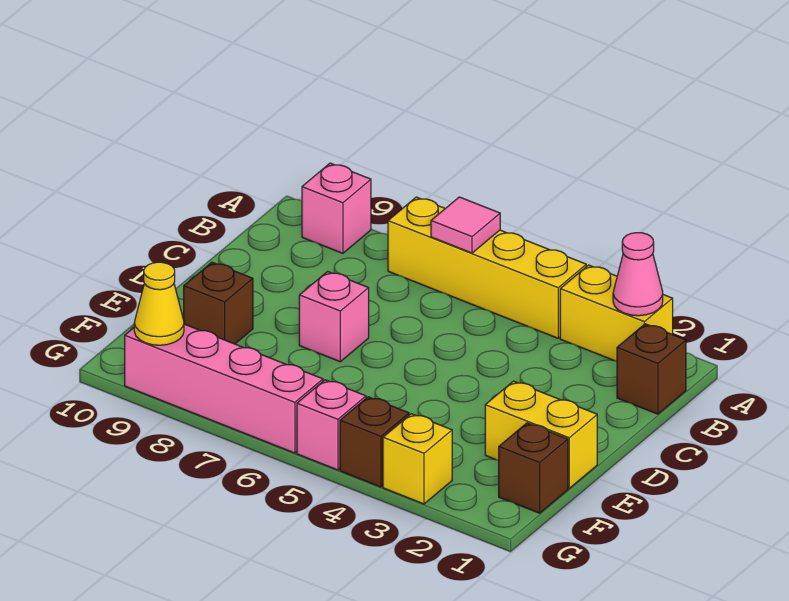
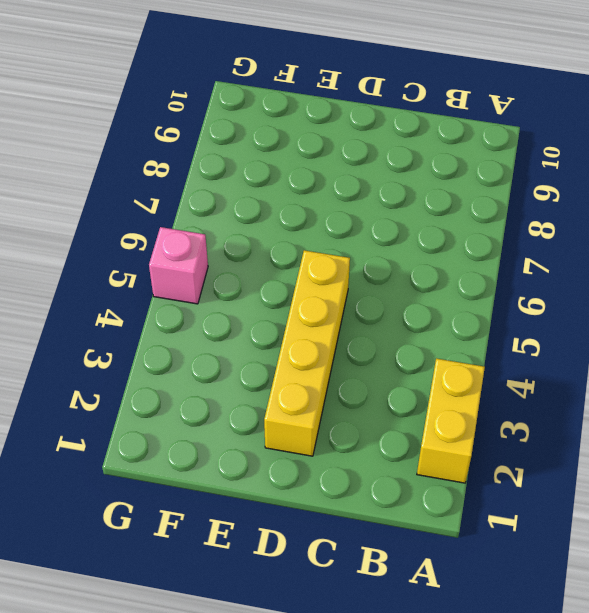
yellow brick D2:D5 level 1 -> yellow brick A4:A7 level 1
none -> pink brick A9 level 1
none -> brown brick B1 level 1
none -> pink brick D7 level 1

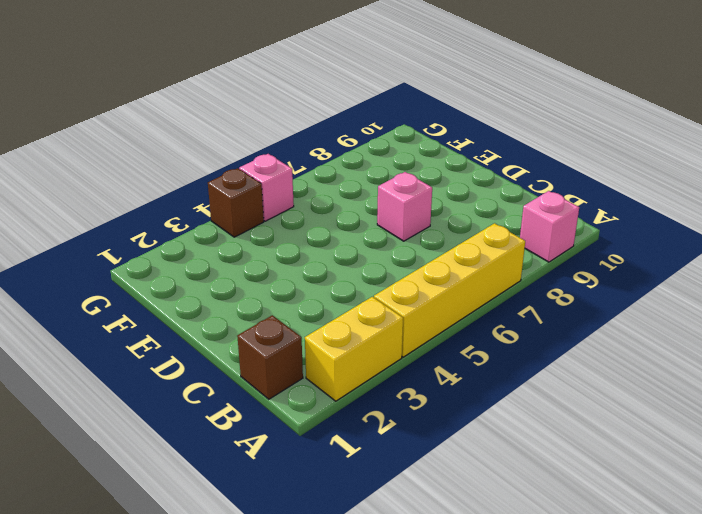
none -> yellow brick E1:E2 level 1
none -> brown brick E9 level 1
none -> brown brick F1 level 1

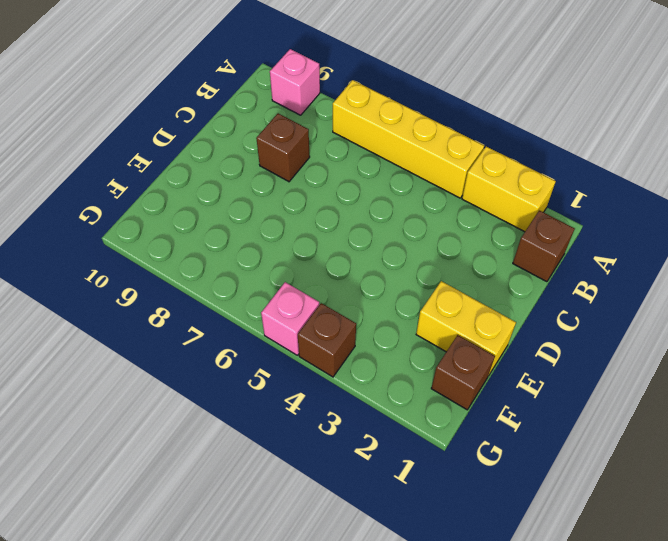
brown brick C8 level 1 -> brown brick E9 level 1
none -> pink brick D7 level 1
none -> yellow brick G3 level 1
none -> pink brick G6:G9 level 1

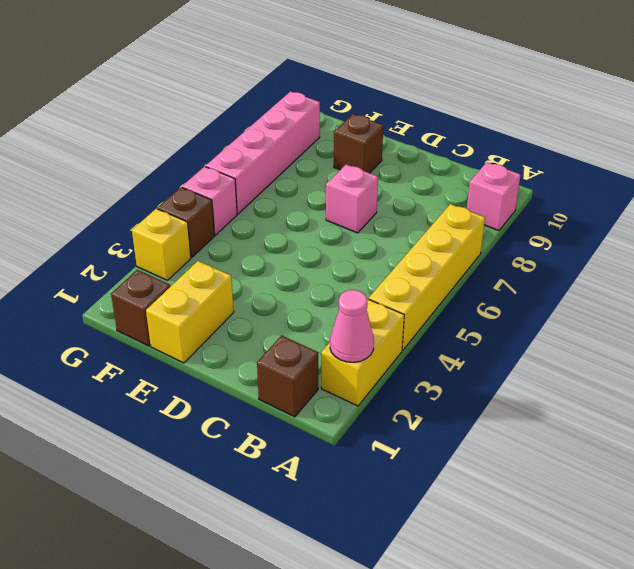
none -> pink tile A6 level 2
none -> yellow cone G9 level 2

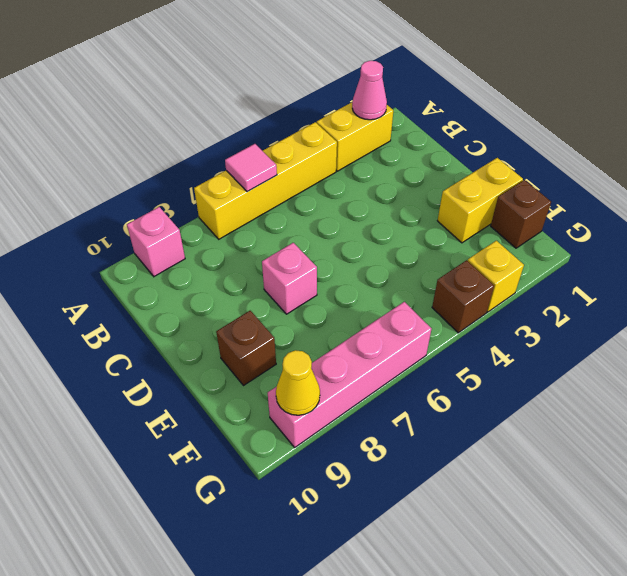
none -> brown brick B1 level 1
none -> pink brick G5 level 1

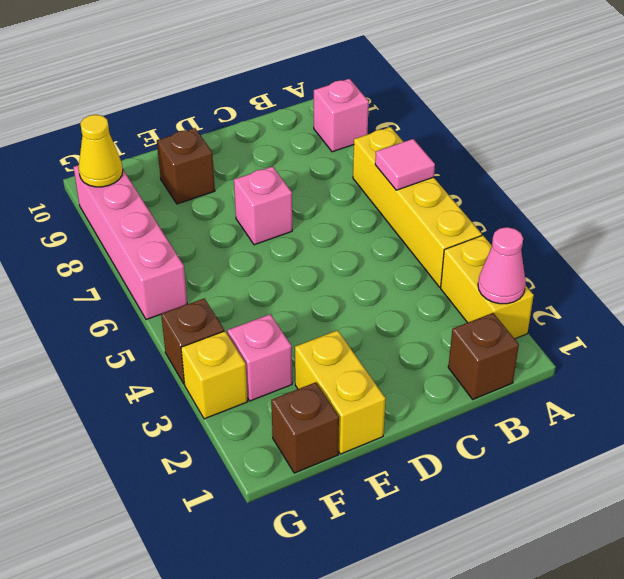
pink brick F3 level 1 -> pink brick G5 level 1

